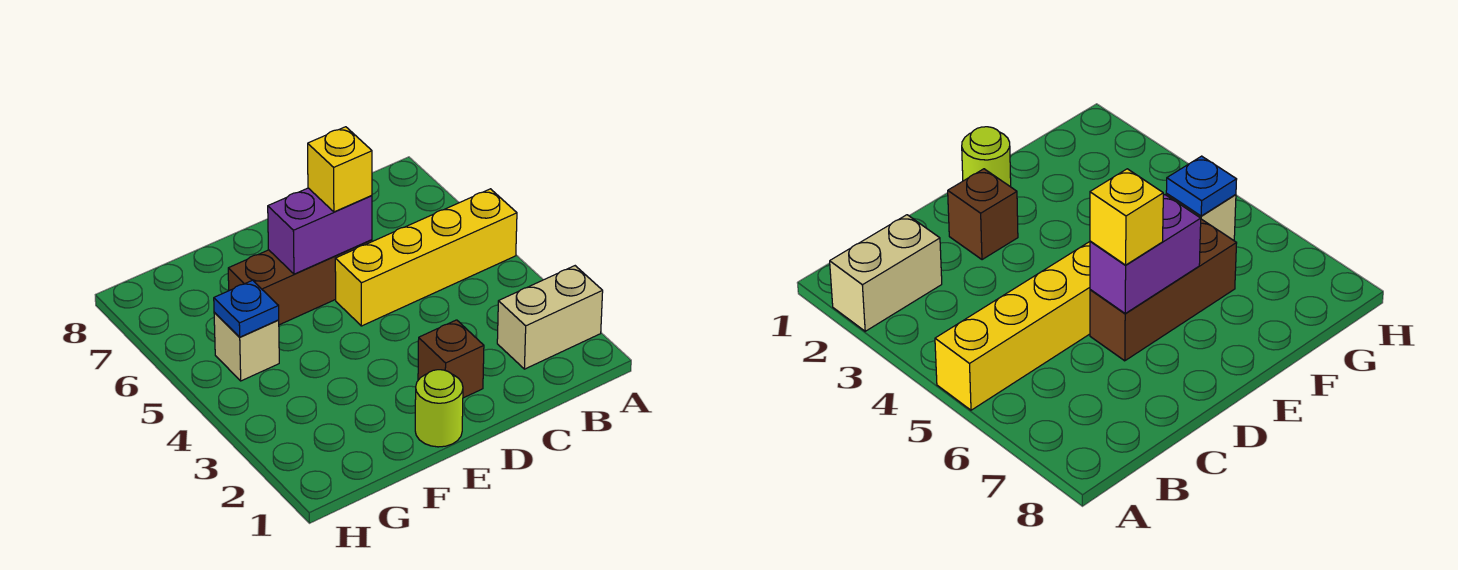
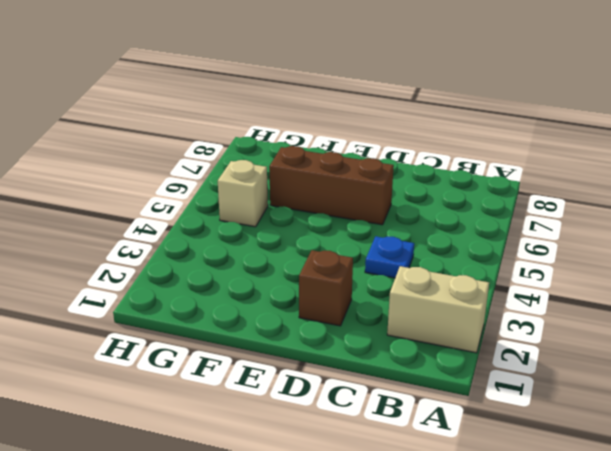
blue plate C4 level 1 -> blue plate G5 level 2
none -> yellow brick A5:D5 level 1
none -> lime round brick E1 level 1

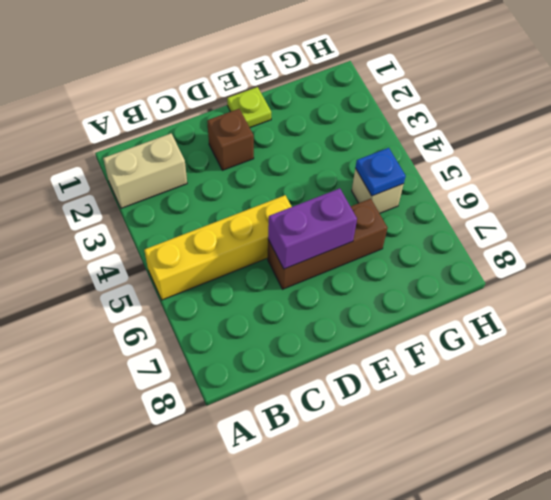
lime plate E1 level 1 -> lime round brick E1 level 1
none -> yellow brick D6 level 3

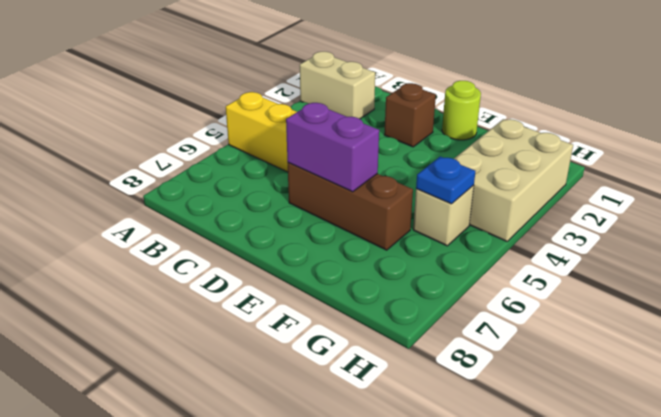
tan brick G2:H4 level 1 -> none
none -> yellow brick D6 level 3

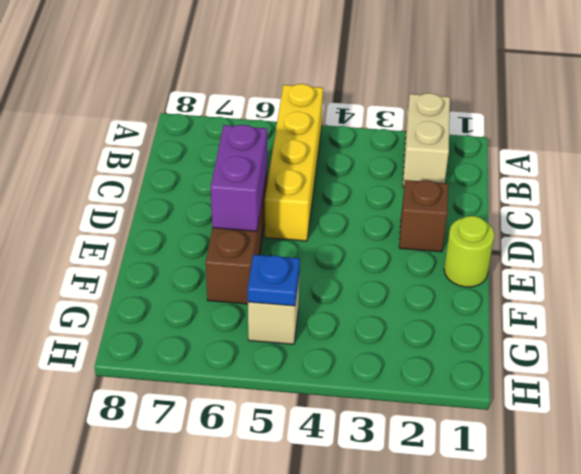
none -> yellow brick D6 level 3

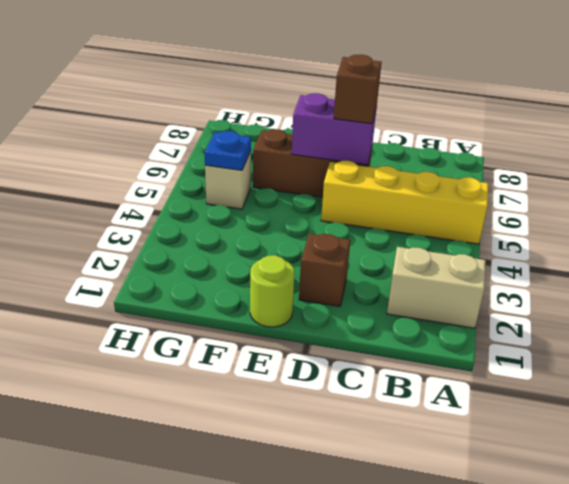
brown brick D6 level 3 -> yellow brick D6 level 3

